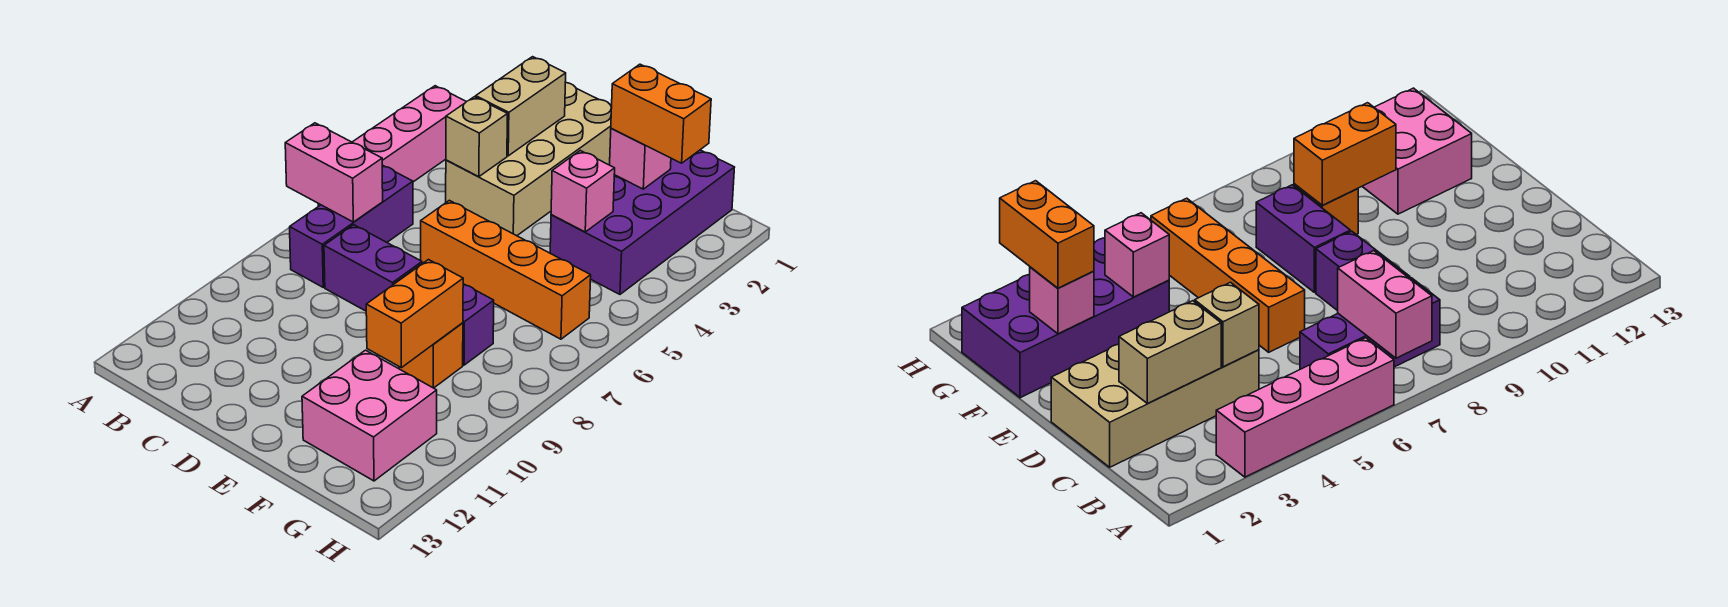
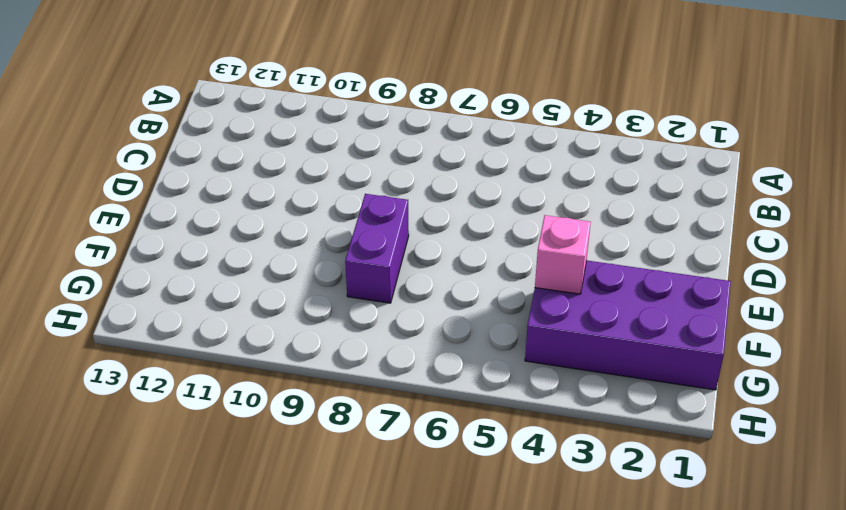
none -> pink brick A3:A6 level 1
none -> purple brick B6:B8 level 1
none -> tan brick C1:D4 level 1

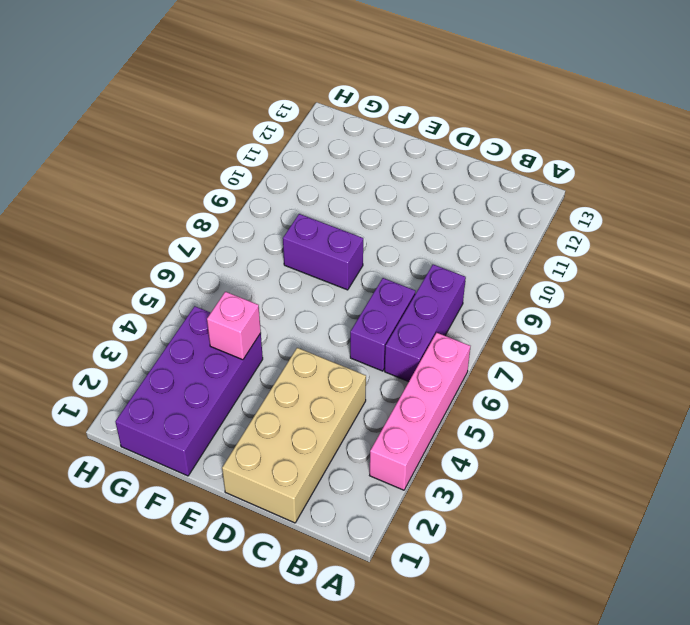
purple brick C6:C7 level 1 -> purple brick C8:D8 level 1
none -> orange brick D6:G6 level 1
none -> orange brick F9 level 1
none -> pink brick F11:G12 level 1

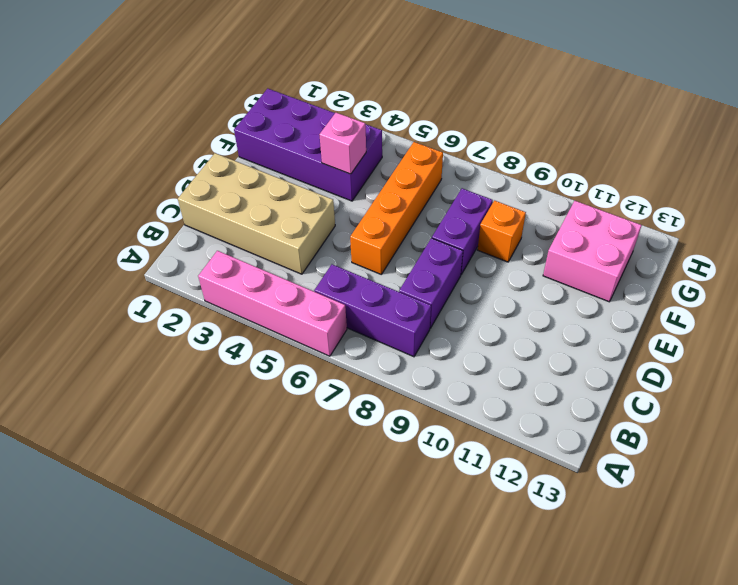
none -> pink brick A7:B7 level 2
none -> tan brick C2:C3 level 2
none -> tan brick C4 level 2

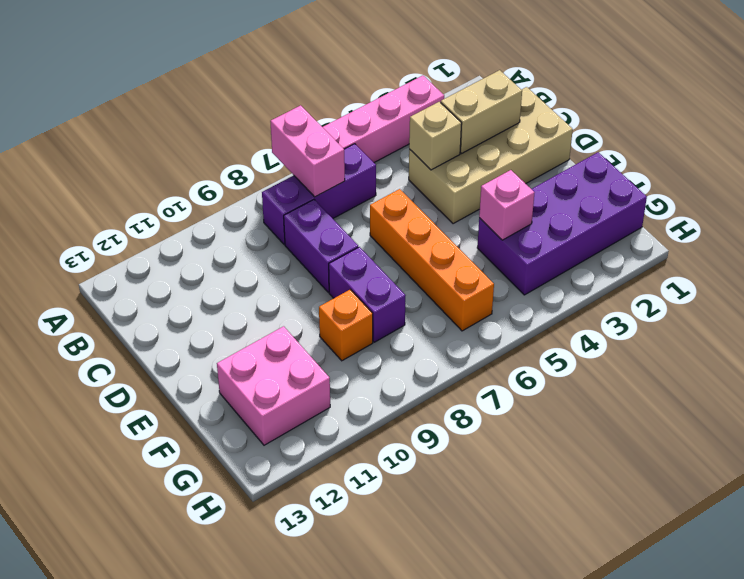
none -> pink brick F2 level 2
none -> orange brick F9:F10 level 2
none -> orange brick F2:G2 level 3

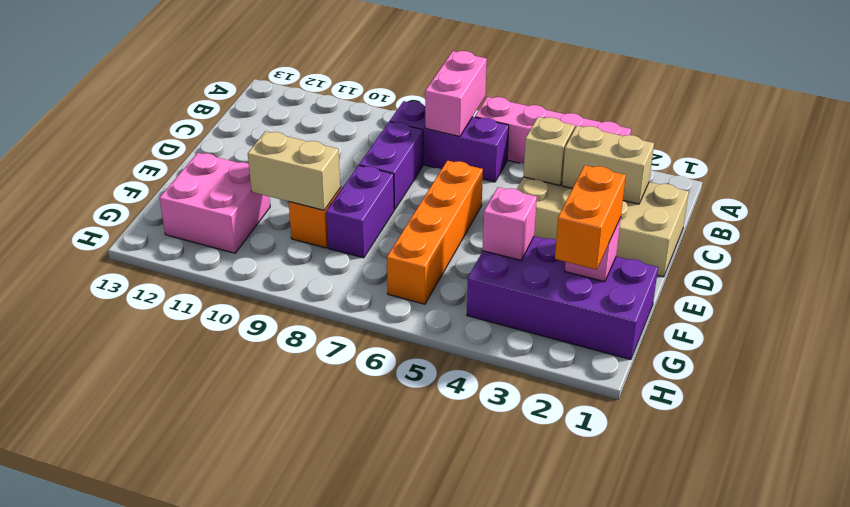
tan brick F9:F10 level 2 -> orange brick F9:F10 level 2

